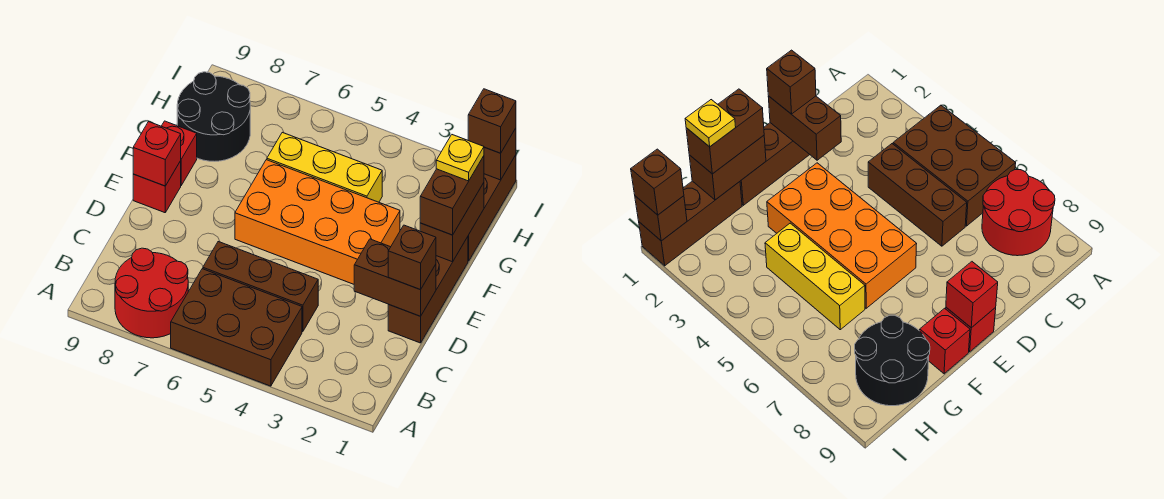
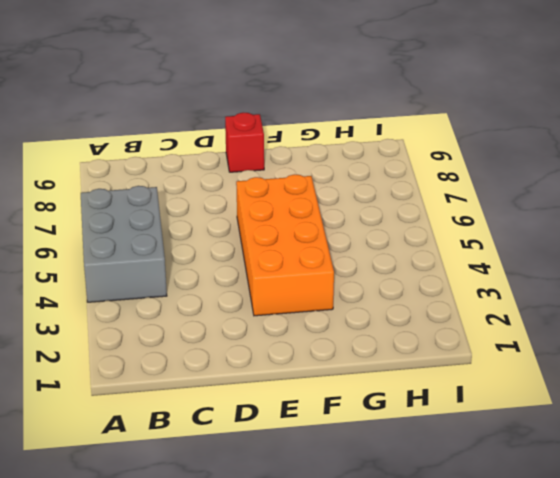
grey brick A4:B6 level 1 -> brown brick A4:B6 level 1
none -> red round brick A7:B8 level 1
none -> brown brick C4:C6 level 1
none -> brown brick D1:F1 level 1

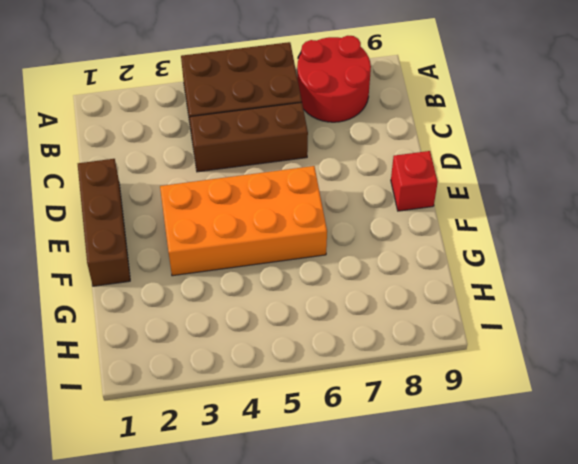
none -> red brick F9 level 1
none -> brown brick G1:I1 level 1
none -> yellow brick G4:G6 level 1

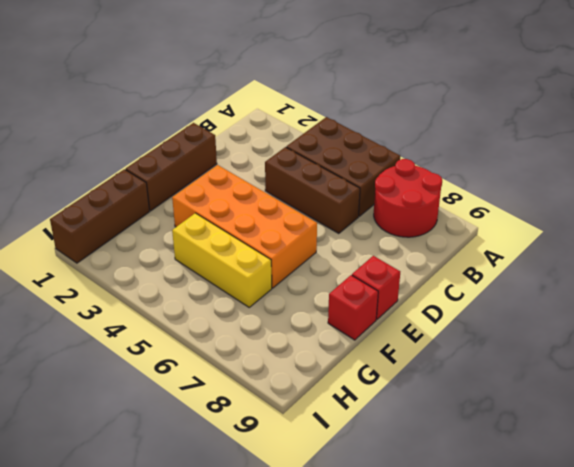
none -> black round brick G8:H9 level 1
none -> brown brick D1:D2 level 2
none -> red brick E9 level 2

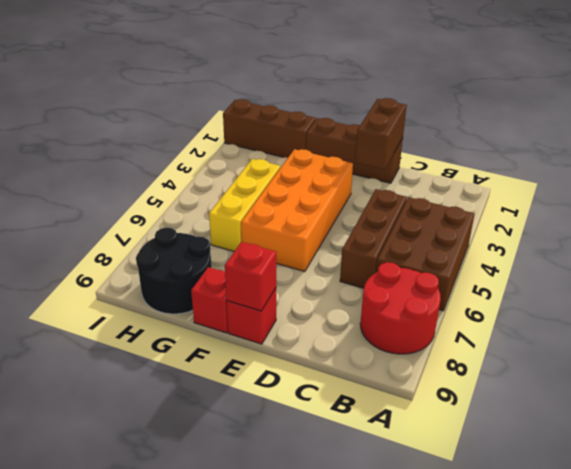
none -> brown brick F1:G1 level 2
none -> brown brick I1 level 2
none -> brown brick D1 level 3

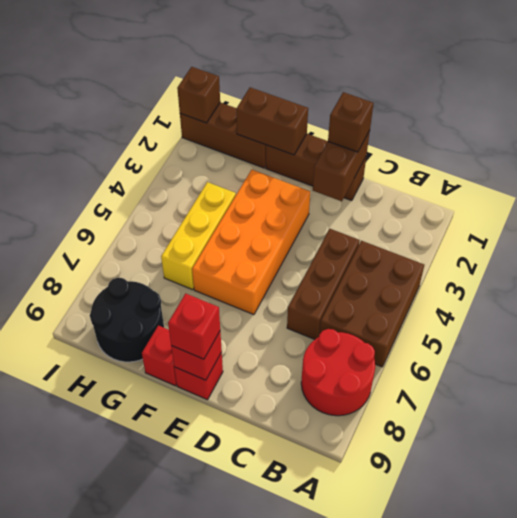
red brick E9 level 3 -> none
none -> brown brick F1:G1 level 3
none -> brown brick I1 level 3
none -> yellow plate G1 level 4

